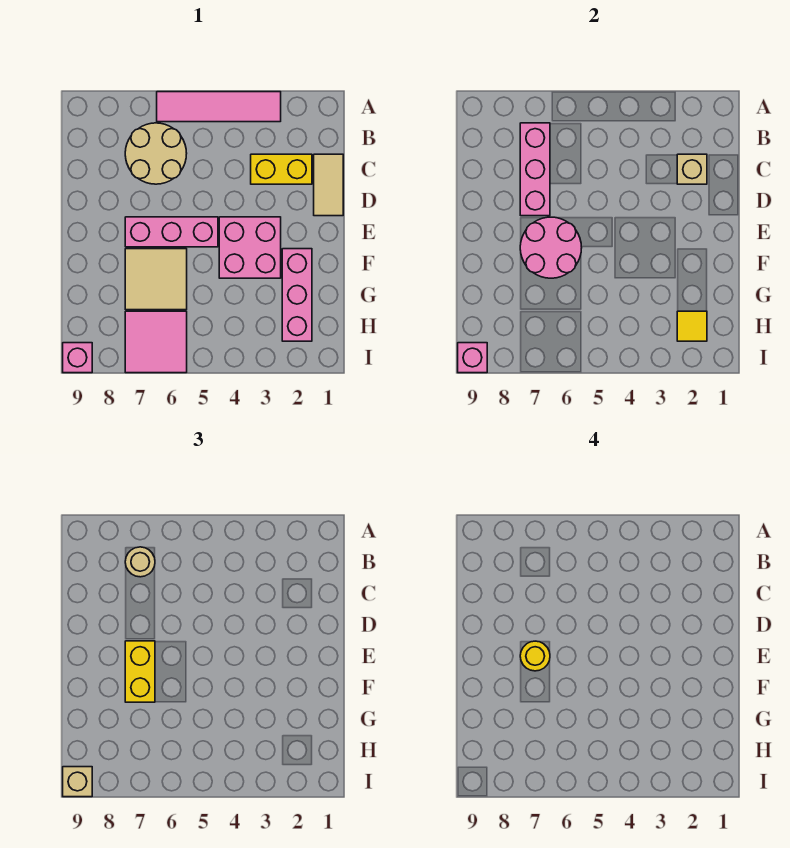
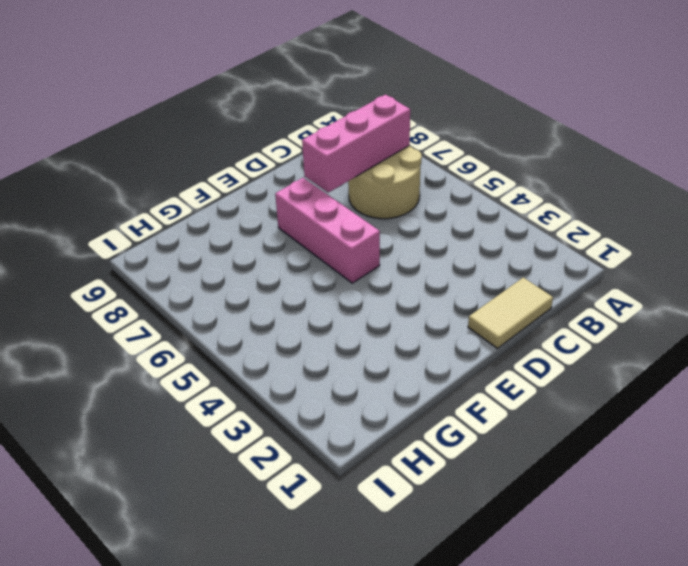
none -> pink tile A3:A6 level 1
none -> yellow brick C2:C3 level 1
none -> pink brick E3:F4 level 1

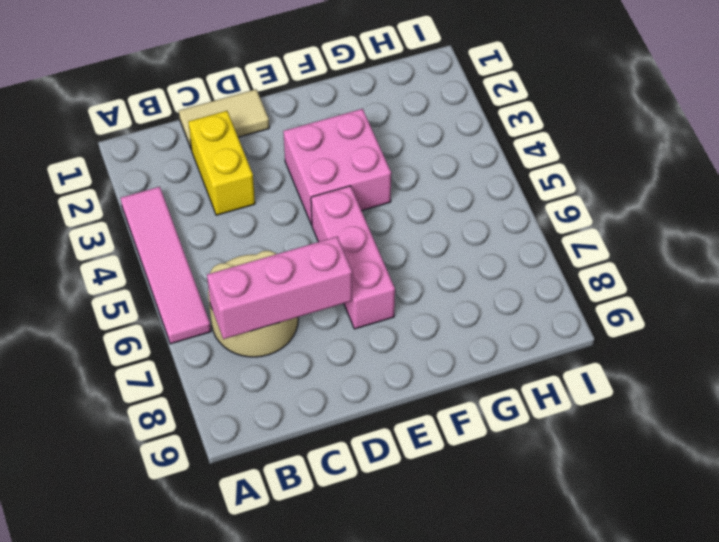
none -> pink brick F2:H2 level 1
none -> tan tile F6:G7 level 1
none -> pink tile H6:I7 level 1

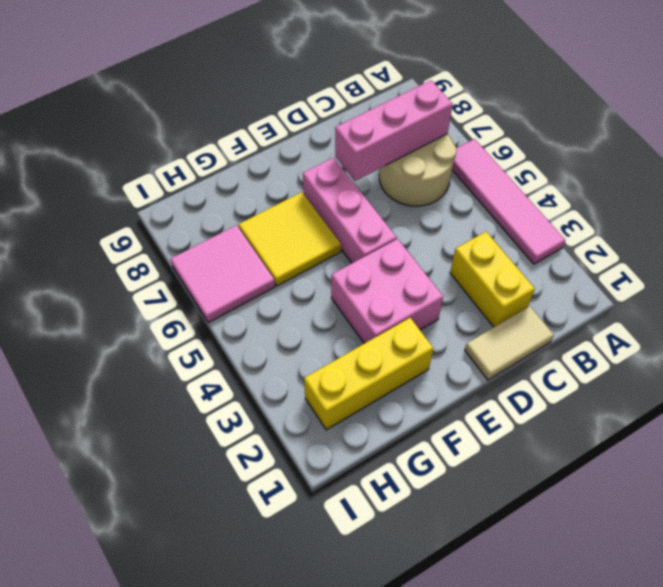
yellow brick F2:H2 level 1 -> pink brick F2:H2 level 1
yellow tile F6:G7 level 1 -> tan tile F6:G7 level 1
none -> pink brick I9 level 1
none -> tan brick C2 level 2
none -> pink round brick E6:F7 level 2

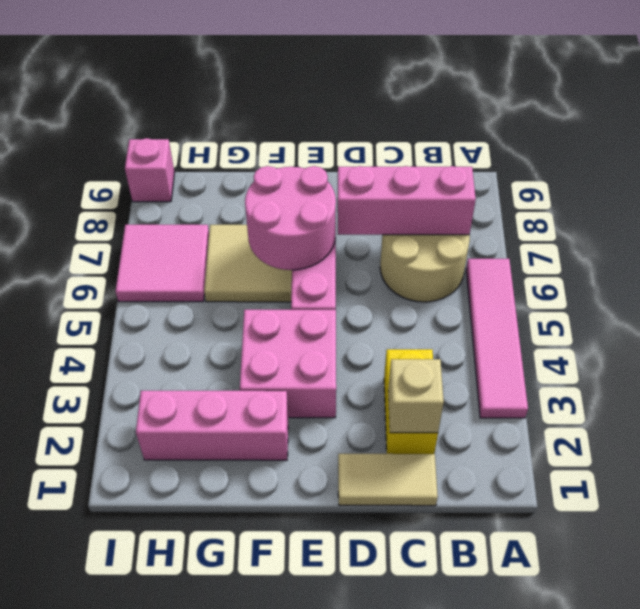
none -> yellow tile H2 level 2
none -> pink brick I9 level 2
none -> tan round brick B7 level 3

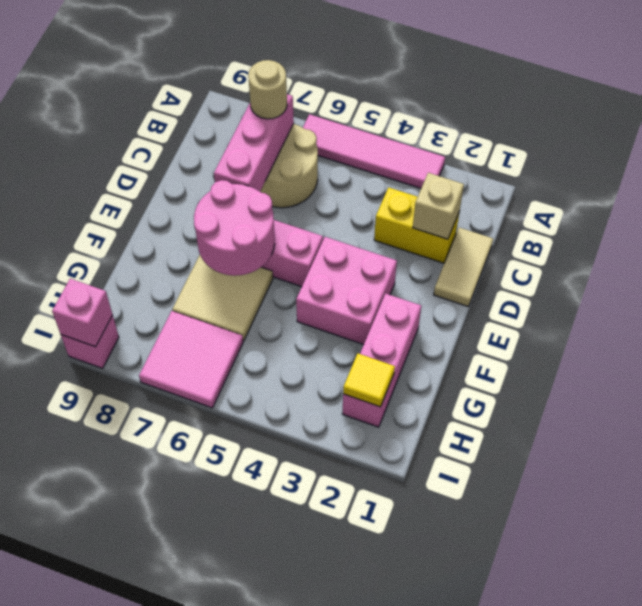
none -> yellow brick E7:F7 level 3
none -> tan brick I9 level 3
none -> yellow round brick E7 level 4

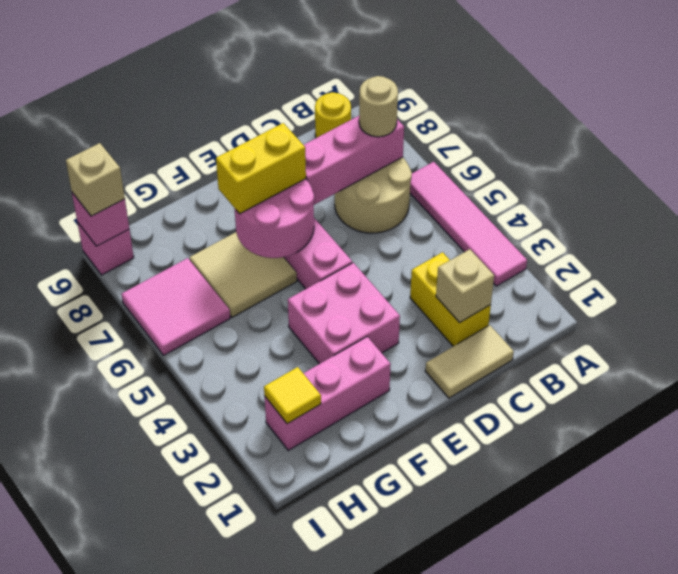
yellow round brick B9 level 1 -> yellow round brick E7 level 4

